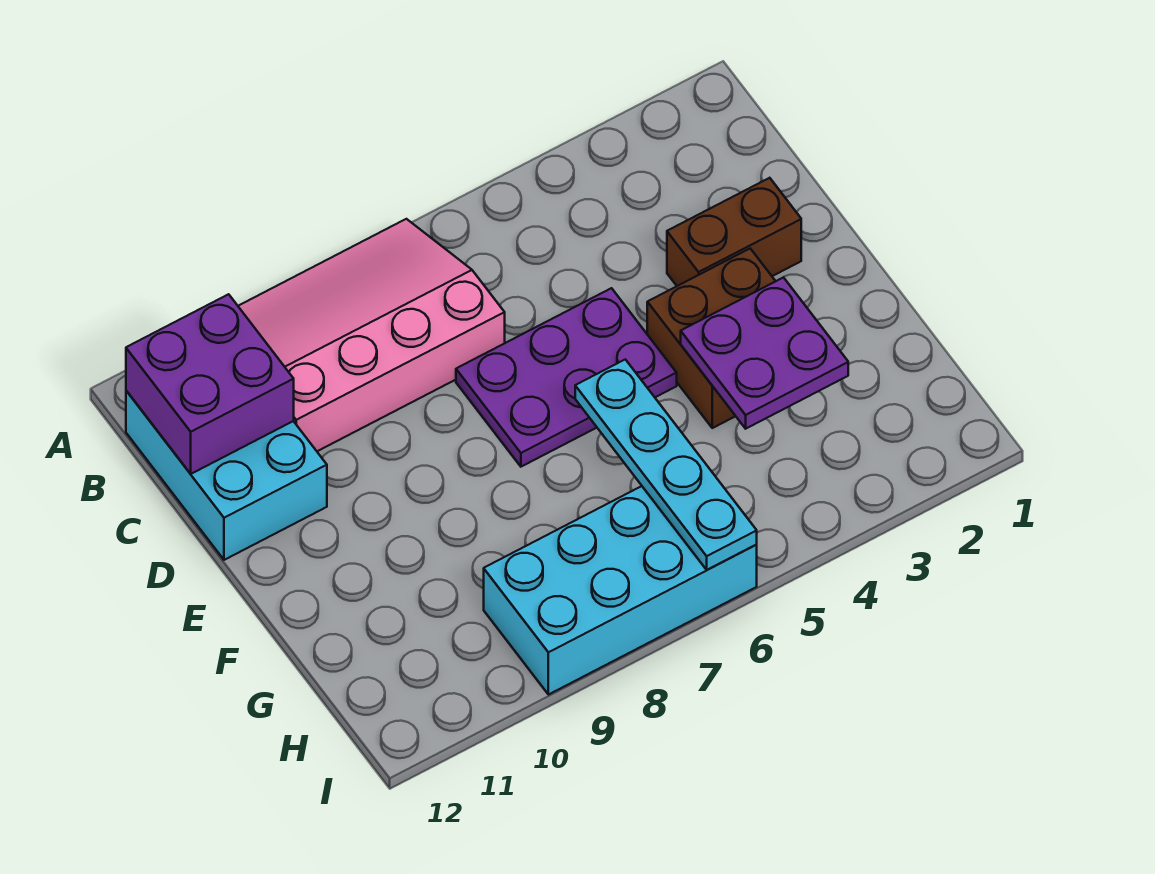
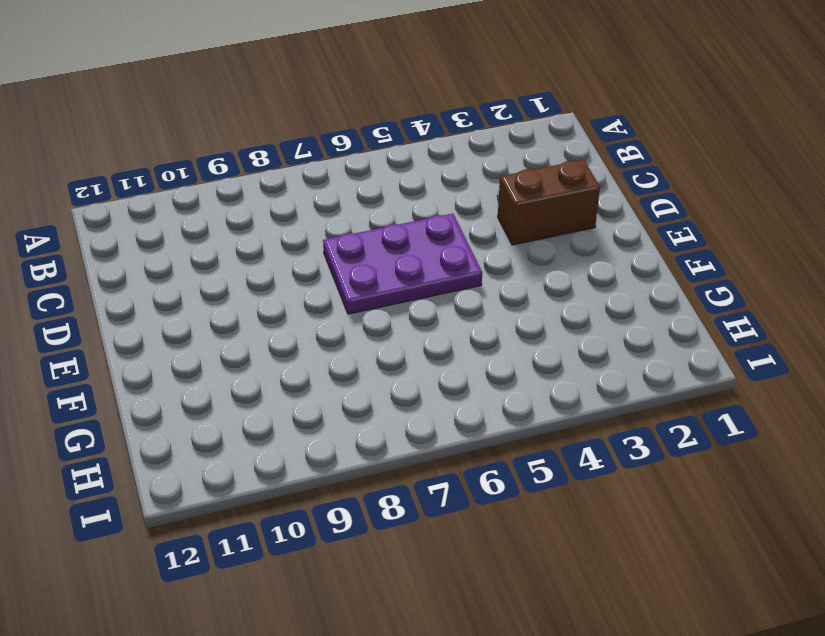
none -> pink slope A7:C10 level 1 top C
none -> cyan brick B11:D12 level 1

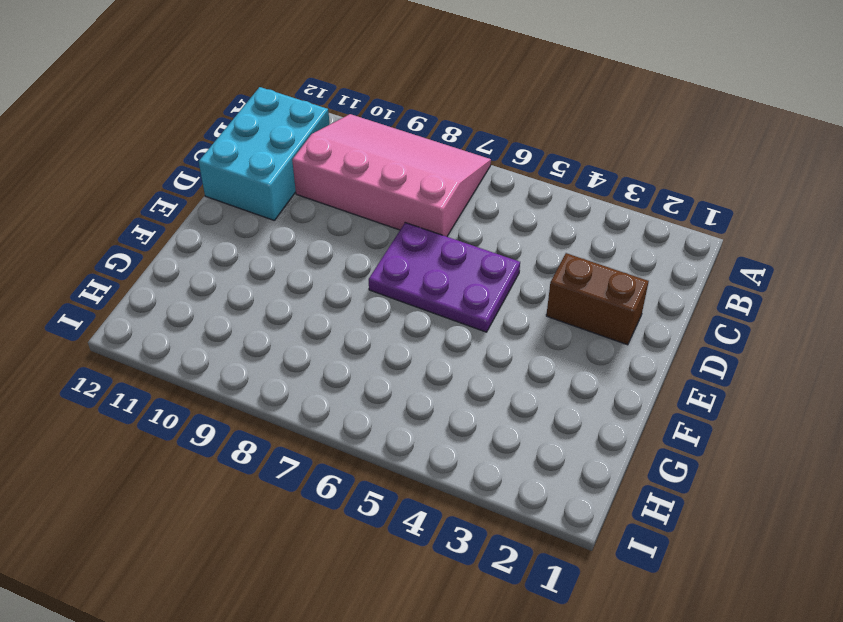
none -> brown brick E3:F4 level 1
none -> cyan brick H6:I9 level 1

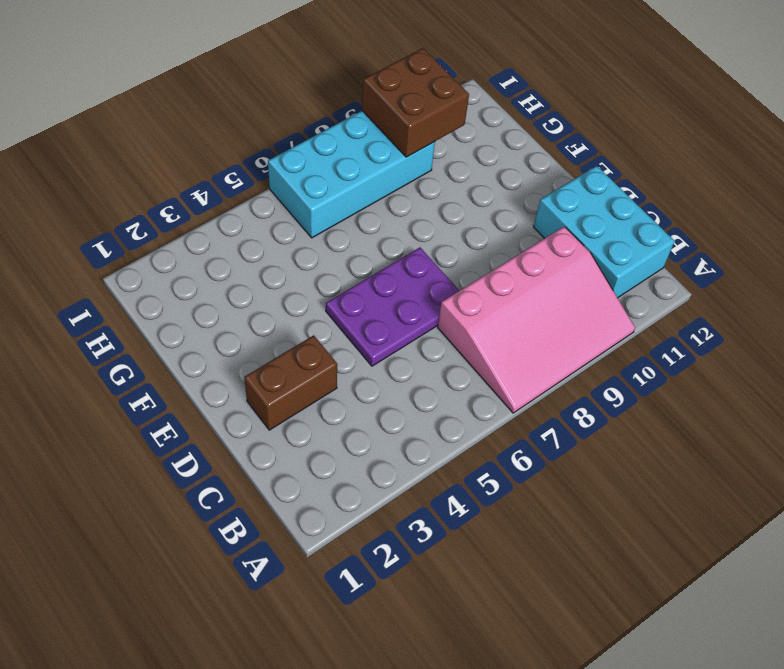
brown brick H9:I10 level 2 -> brown brick E3:F4 level 1
none -> purple brick B11:C12 level 2
none -> purple plate F3:G4 level 2

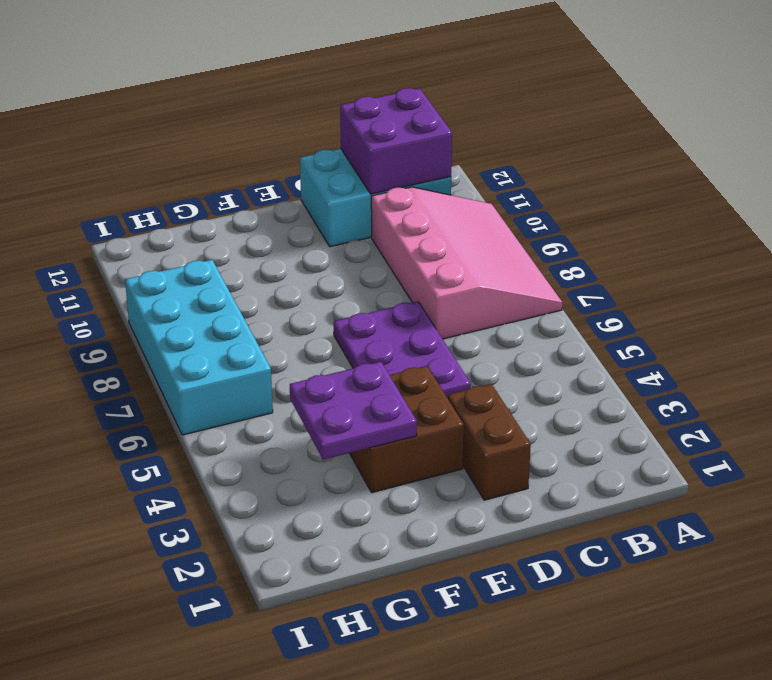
none -> cyan plate F6:I6 level 2

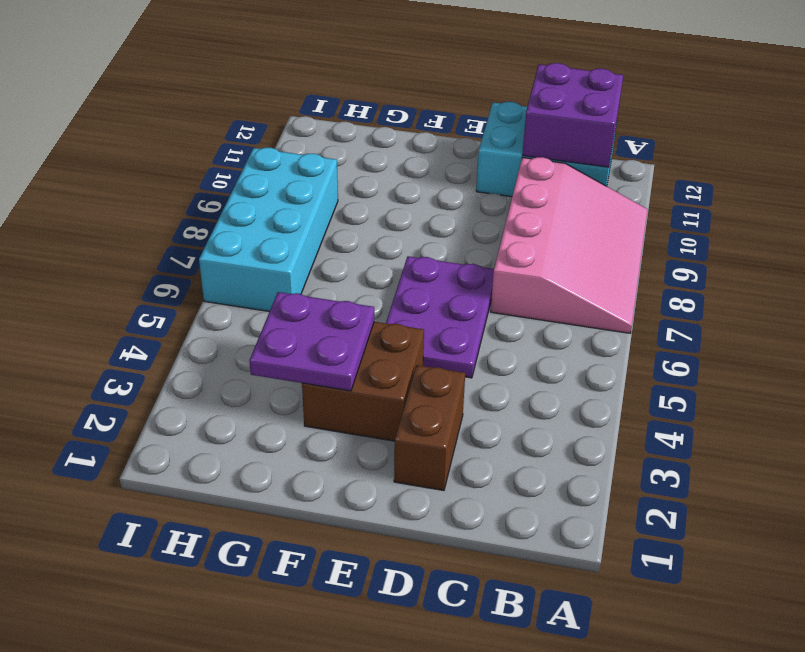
none -> cyan plate F6:I6 level 2

